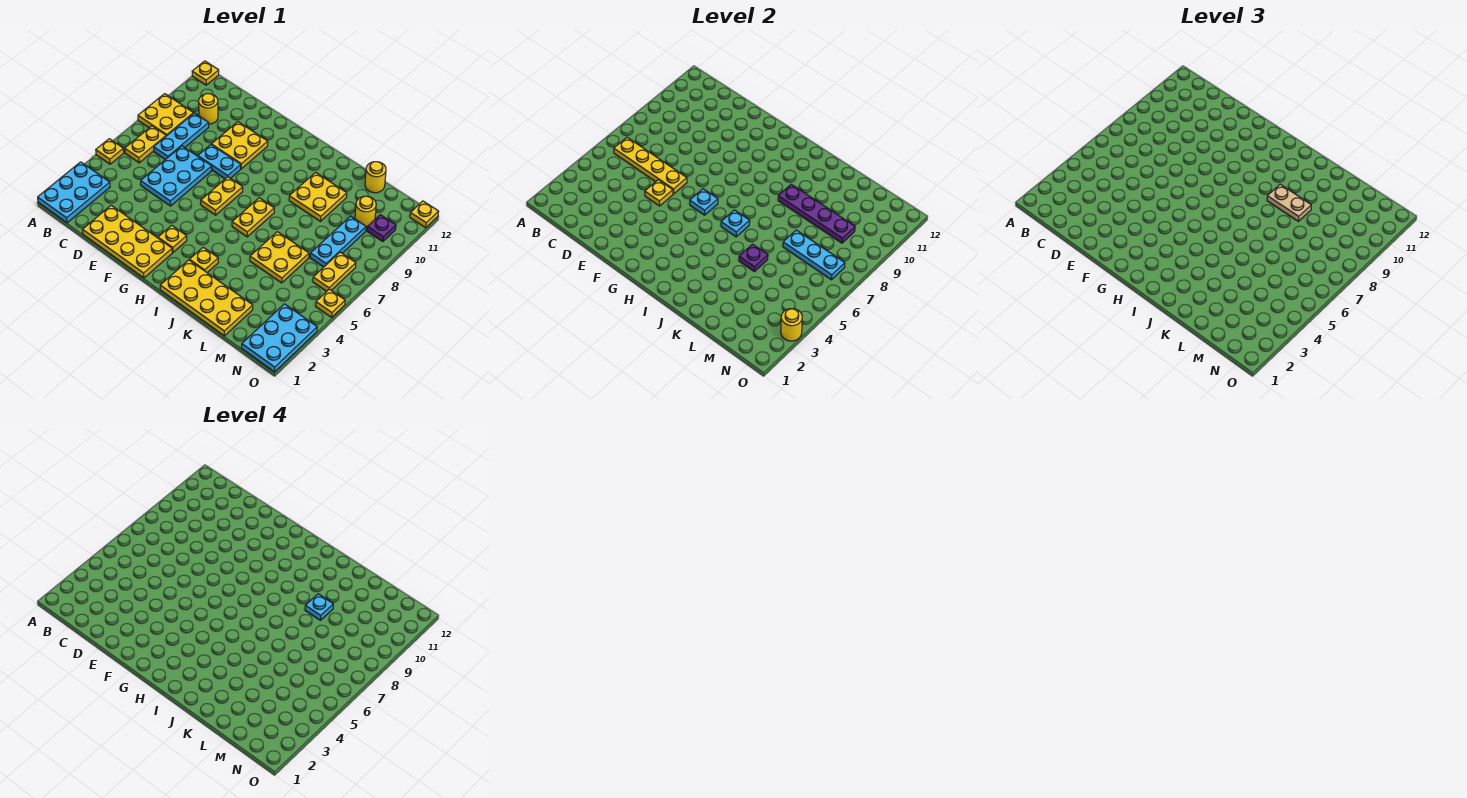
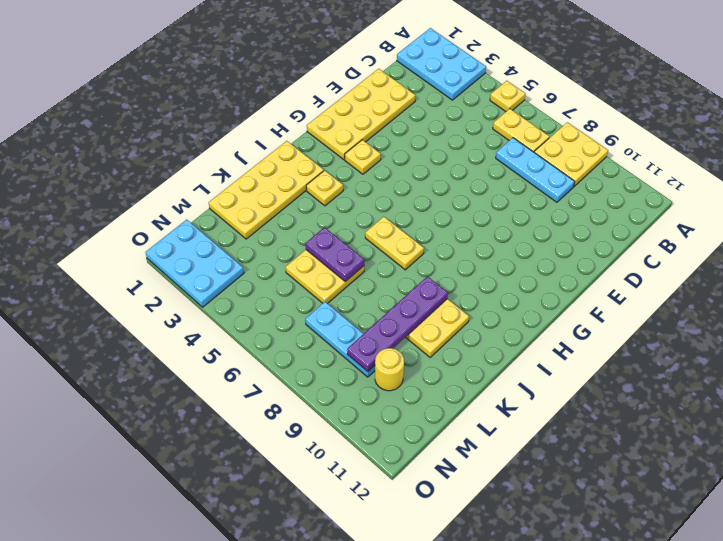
purple plate K5:K6 level 2 -> purple plate K5 level 2
none -> yellow plate A12 level 1
none -> yellow round brick C10 level 1
none -> cyan plate D5:E7 level 1
none -> cyan plate E8:F8 level 1

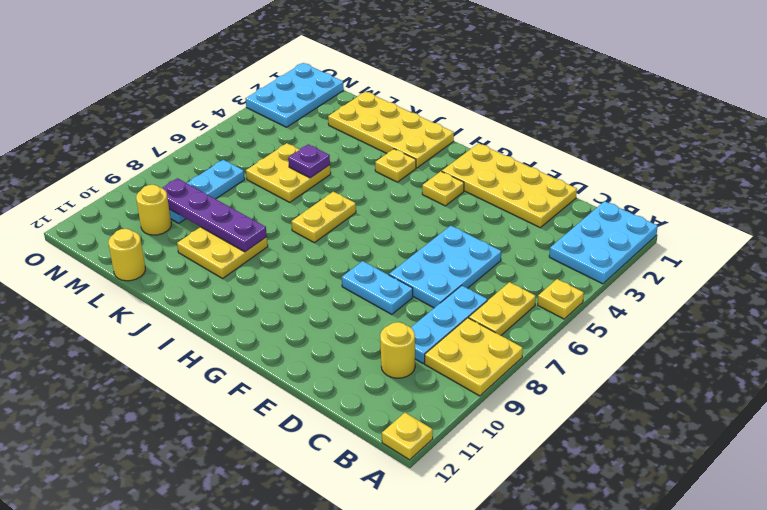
none -> yellow plate E9:F10 level 1
none -> yellow plate G6:G7 level 1
none -> yellow plate N6:N7 level 1
none -> purple plate N10 level 1

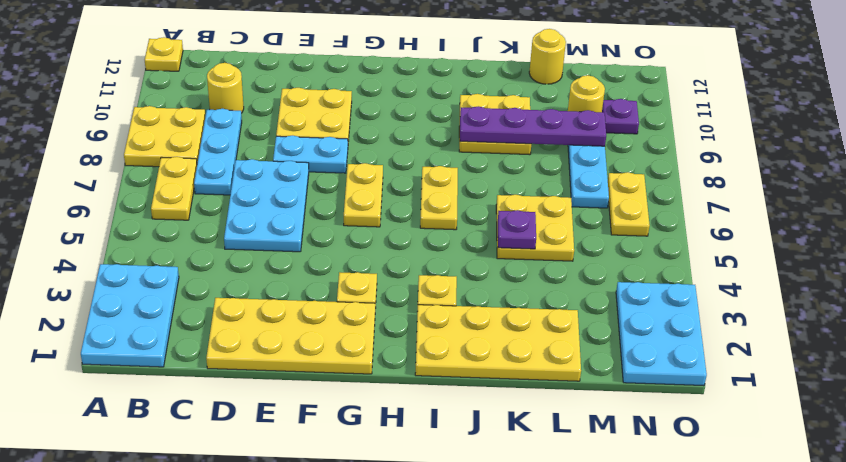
none -> yellow plate A5 level 1
none -> yellow plate O5 level 1
none -> yellow plate O12 level 1
none -> yellow plate B6:E6 level 2

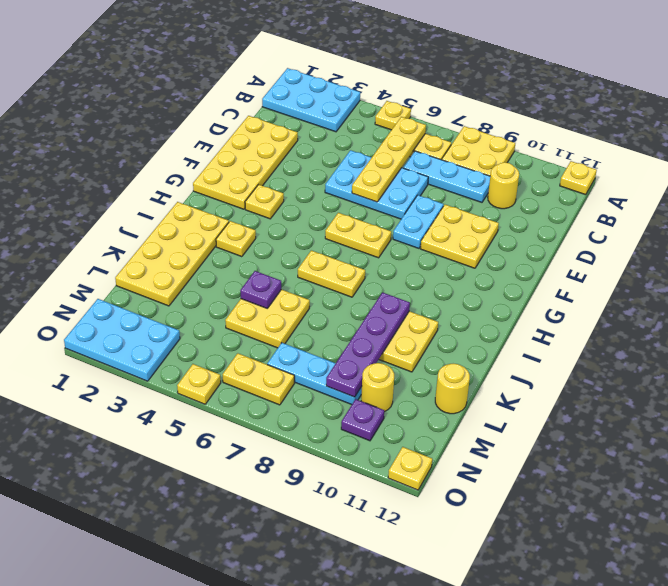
none -> yellow plate E5 level 2
none -> cyan plate G6 level 2
none -> cyan plate I6 level 2
none -> cyan plate L7:N7 level 2

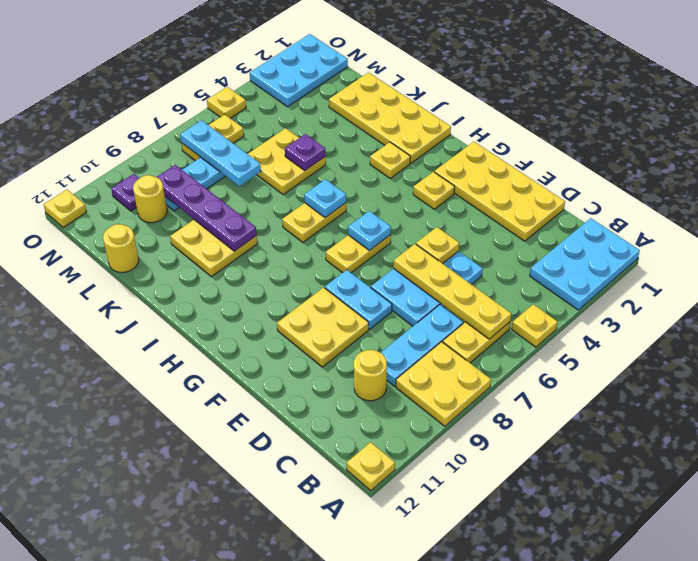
none -> yellow round brick O3 level 2
none -> tan plate J9:K9 level 3
none -> cyan plate K9 level 4

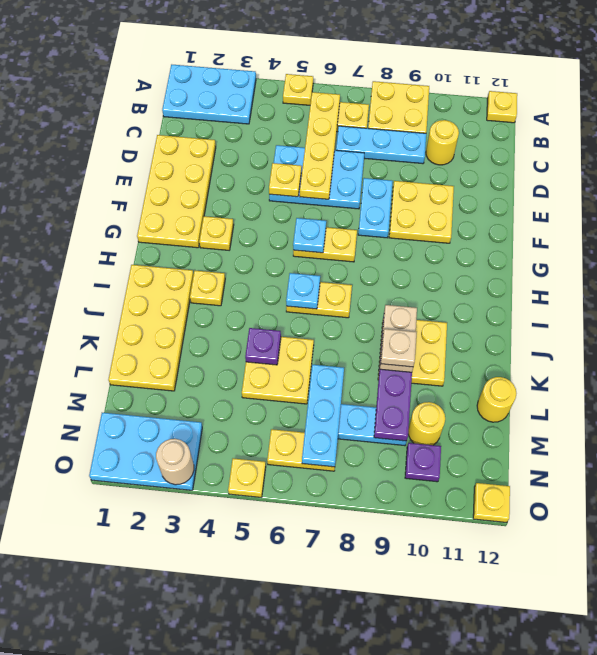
tan plate K9 level 4 -> cyan plate K9 level 4
tan round brick O3 level 2 -> yellow round brick O3 level 2

